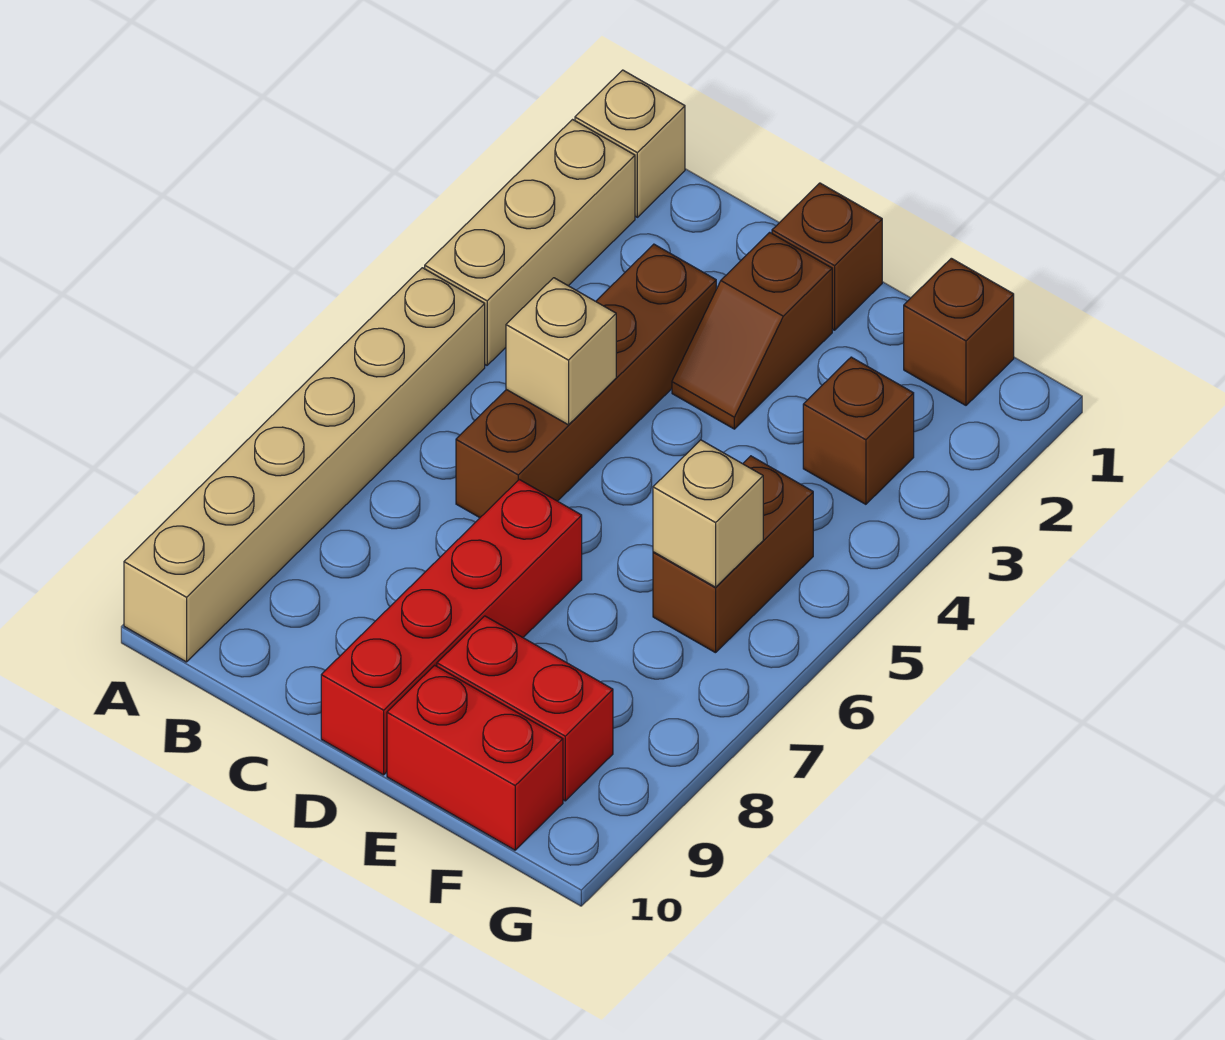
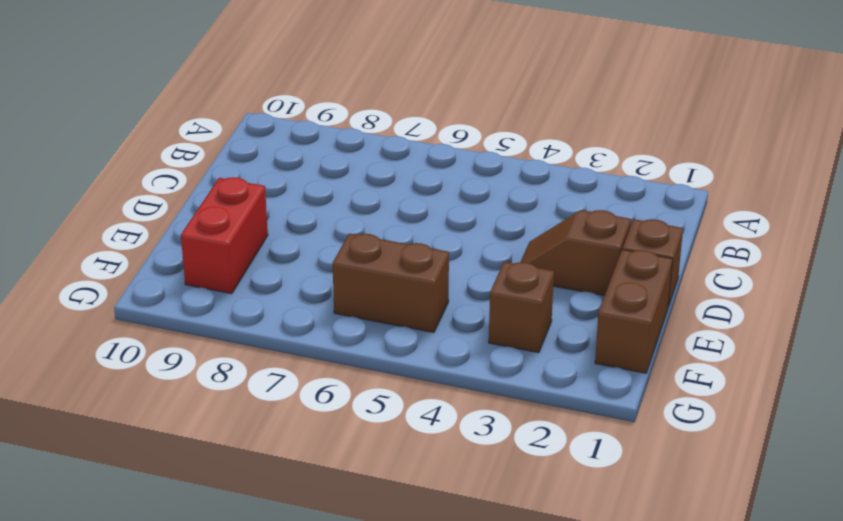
brown brick E1:F1 level 1 -> brown brick F1 level 1
none -> tan brick A1 level 1
none -> tan brick A2:A4 level 1
none -> tan brick A5:A10 level 1

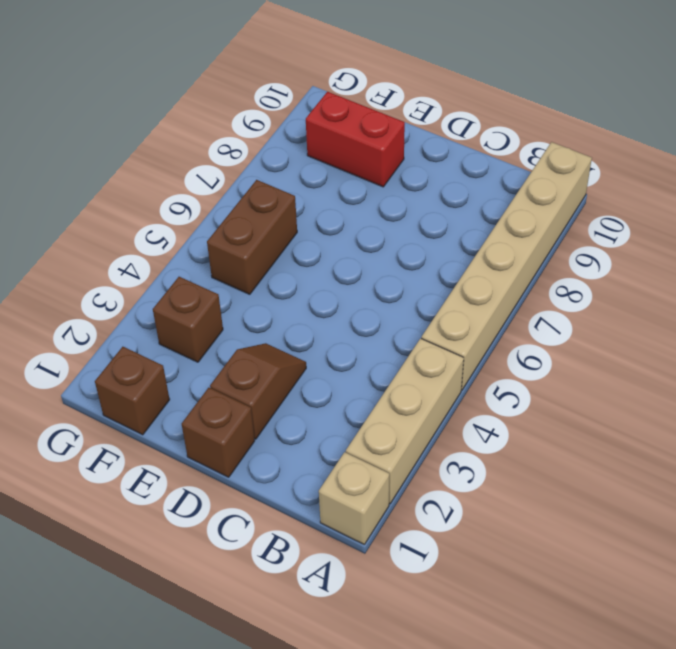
none -> brown brick C3:C6 level 1
none -> red brick D7:D10 level 1
none -> red brick E10:F10 level 1

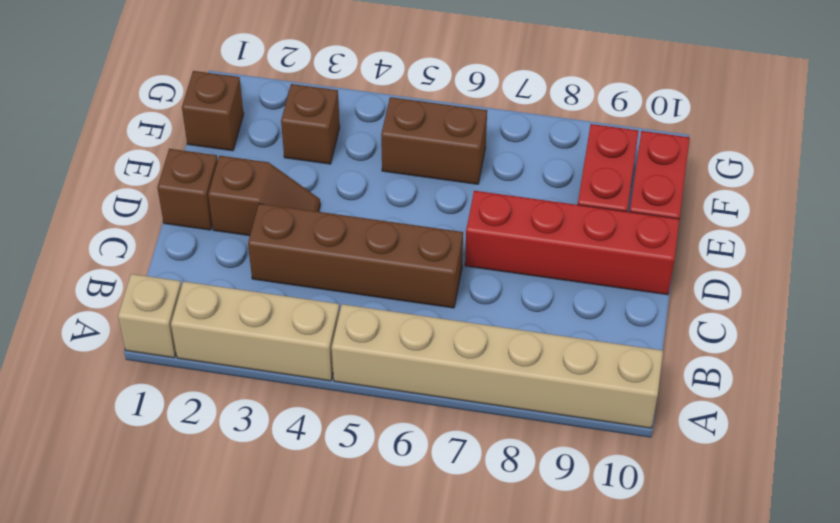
none -> tan brick C5 level 2
none -> tan brick F6 level 2

